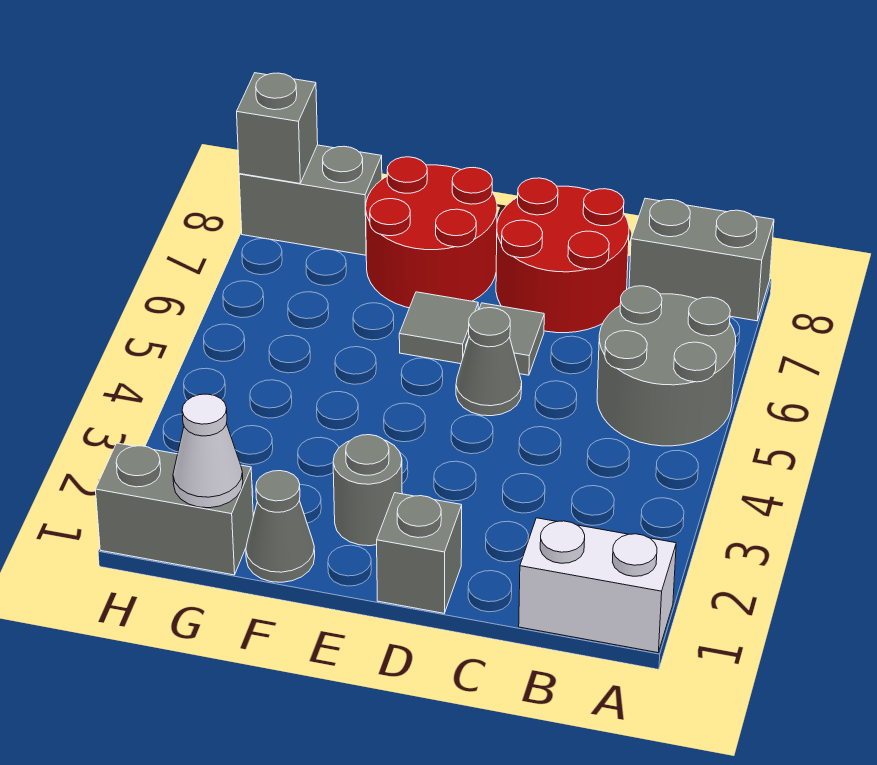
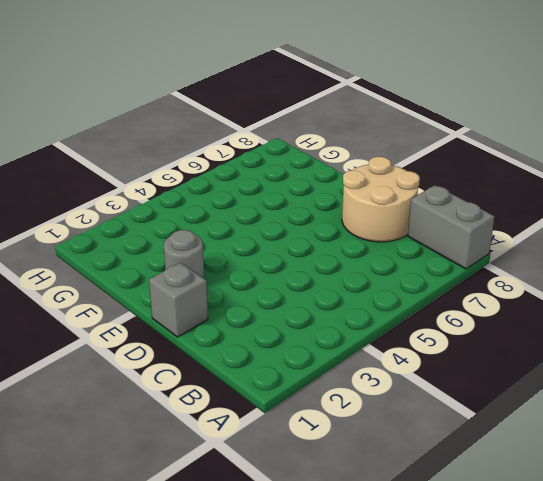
tan round brick C7:D8 level 1 -> red round brick C7:D8 level 1
none -> white brick A1:B1 level 1
none -> grey round brick A5:B6 level 1
none -> grey cone D5 level 1

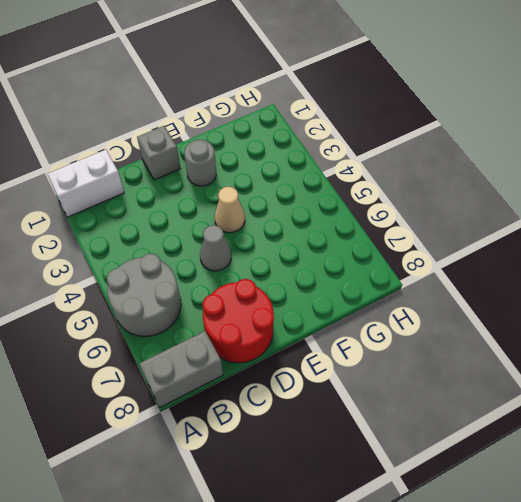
tan cone E4 level 1 -> none
none -> grey tile D6 level 1
none -> grey tile E6 level 1
none -> red round brick E7:F8 level 1

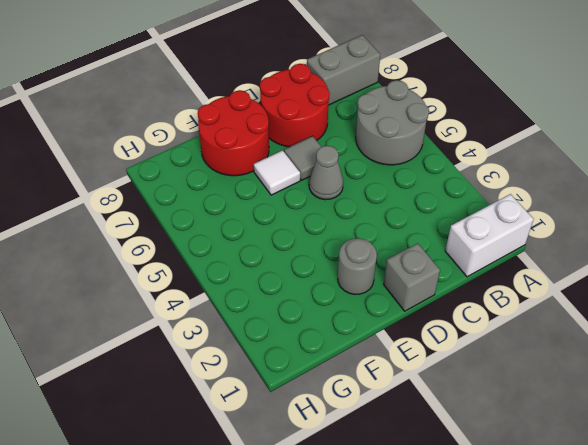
white tile E6 level 1 -> grey tile E6 level 1
none -> grey cone F1 level 1
none -> grey brick G1:H1 level 1
none -> grey brick G8:H8 level 1

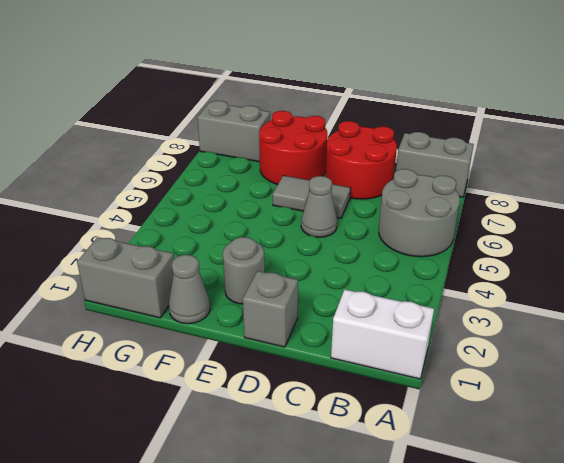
none -> white cone G1 level 2
none -> grey brick H8 level 2

